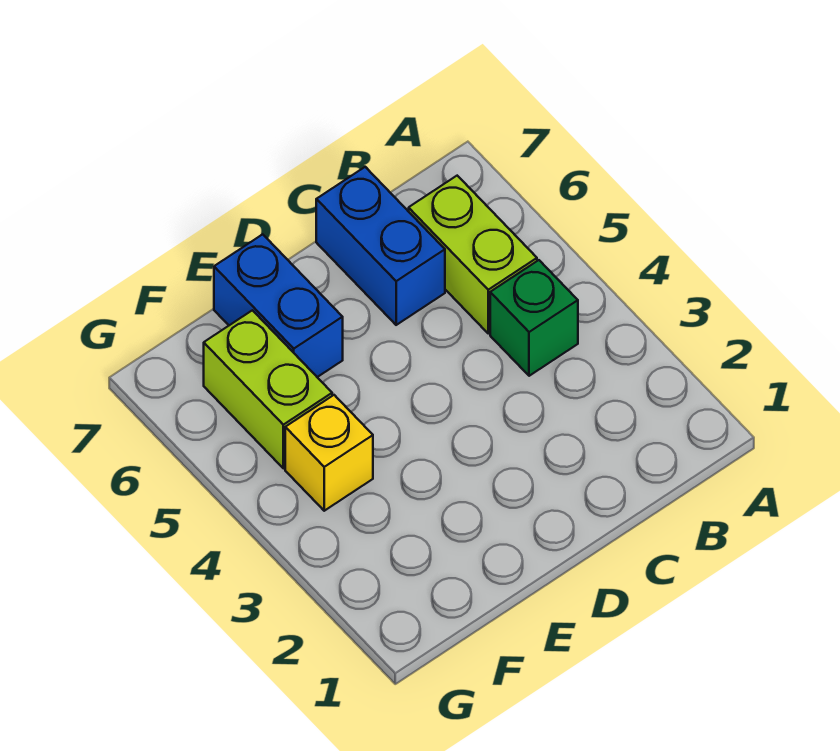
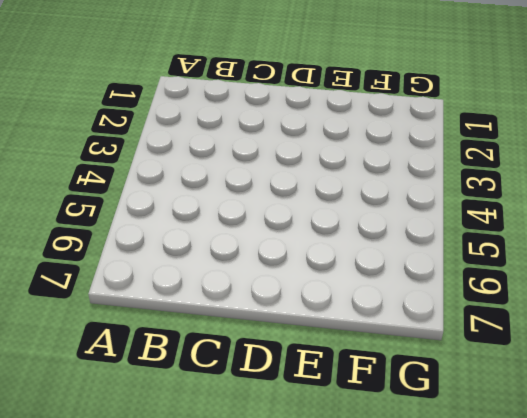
none -> green brick B4 level 1
none -> lime brick B5:B6 level 1

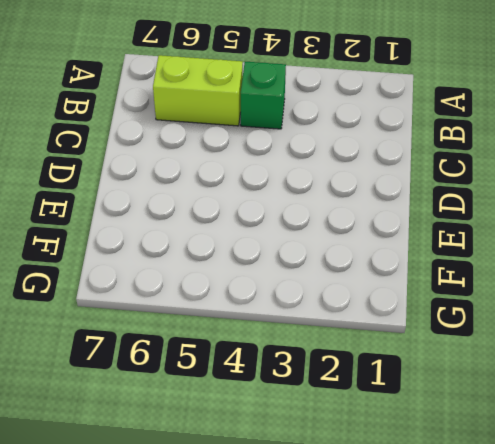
none -> blue brick C6:C7 level 1
none -> blue brick E6:E7 level 1

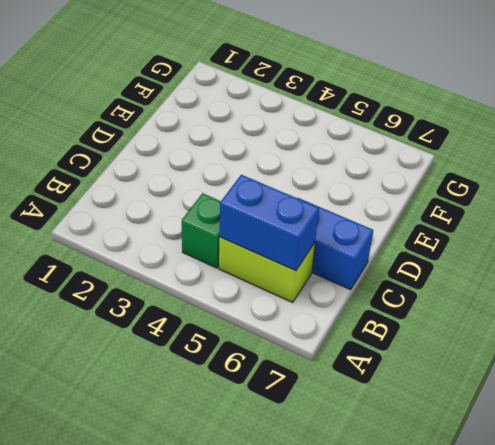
blue brick B5:B6 level 2 -> blue brick E6:E7 level 1
none -> yellow brick F4 level 1
none -> lime brick F5:F6 level 1

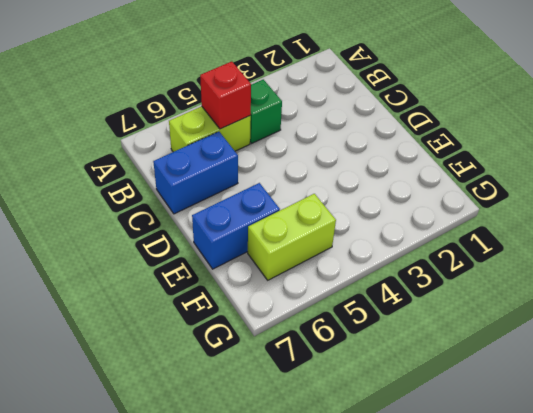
red brick B5 level 2 -> none
none -> yellow brick F4 level 1

